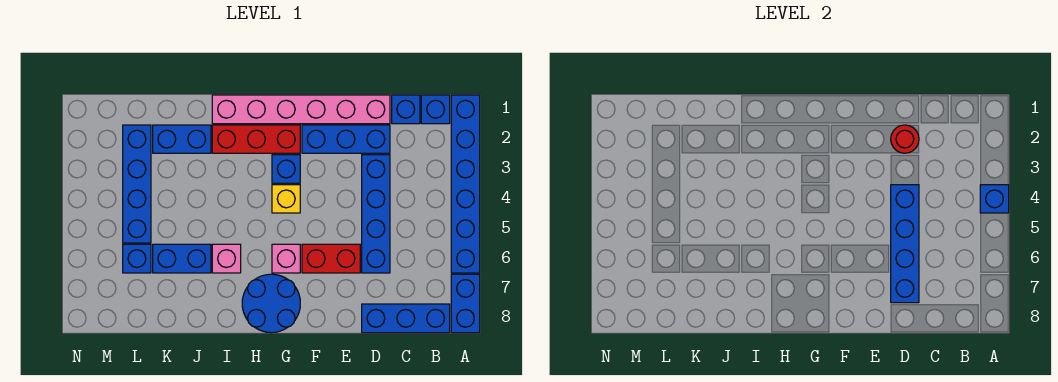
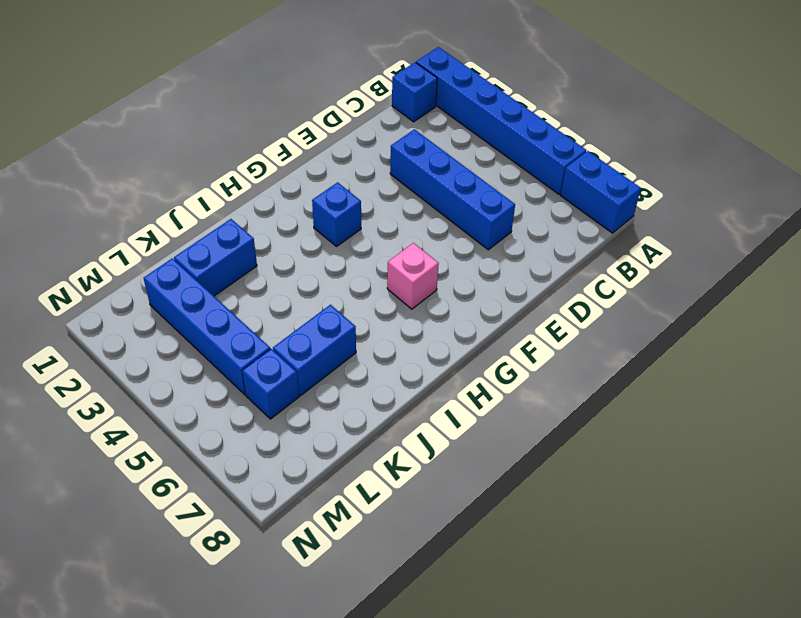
none -> blue brick B8:D8 level 1
none -> blue brick C1 level 1
none -> pink brick D1:I1 level 1

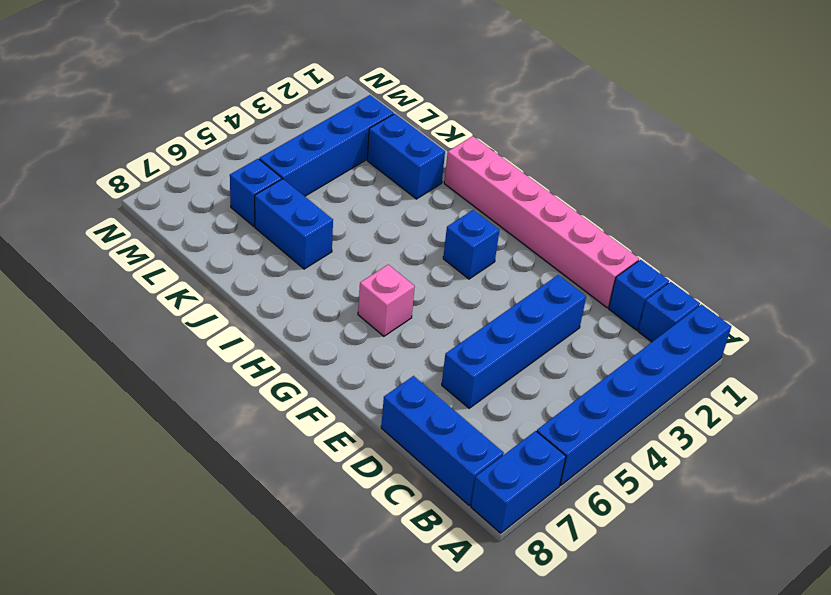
none -> blue brick D2:F2 level 1
none -> red brick E6:F6 level 1
none -> red brick G2:I2 level 1

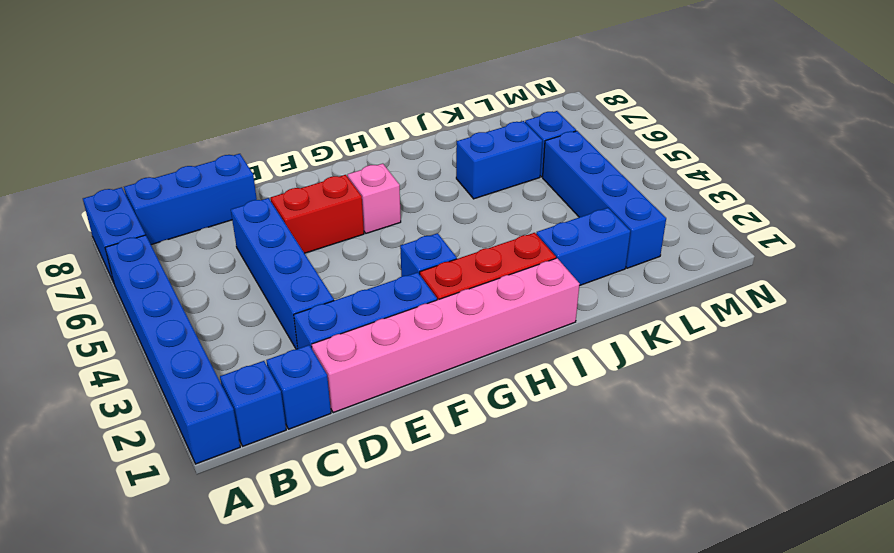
none -> yellow brick G4 level 1
none -> blue round brick G7:H8 level 1
none -> pink brick I6 level 1

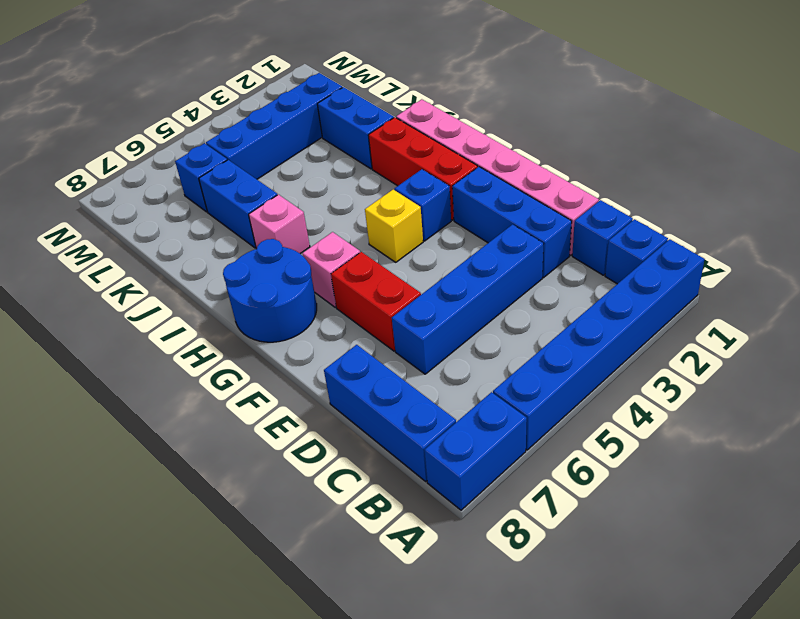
none -> blue brick A4 level 2
none -> red round brick D2 level 2
none -> blue brick D4:D7 level 2

